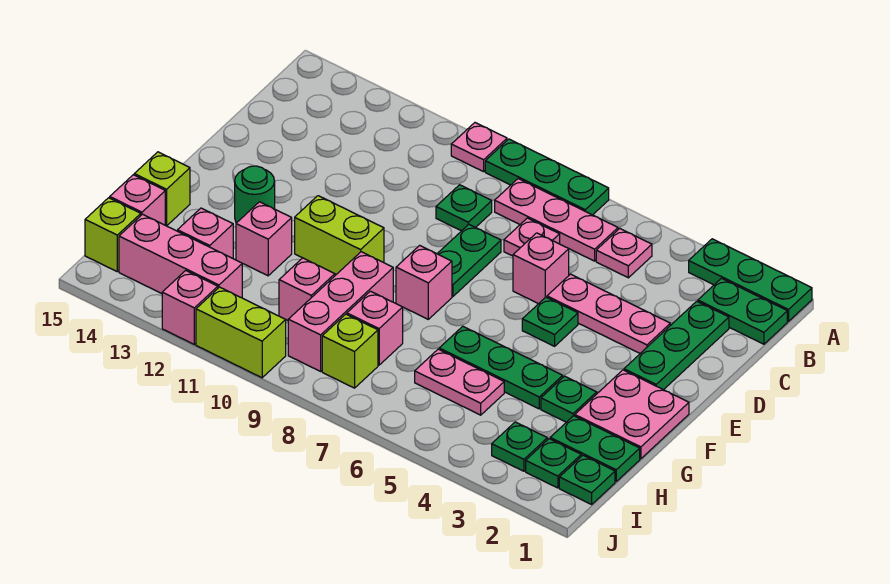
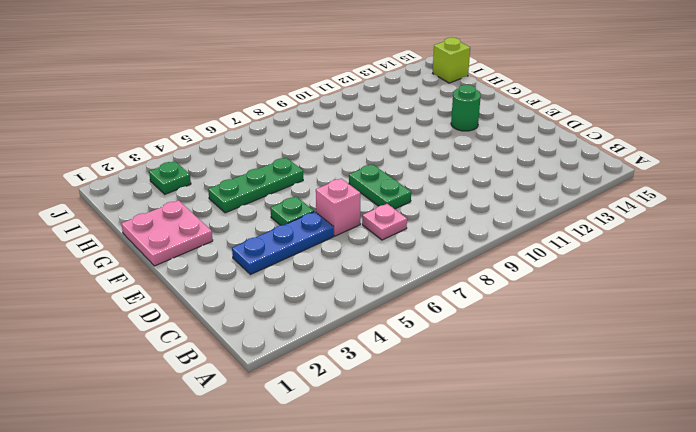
blue plate D3:D5 level 1 -> pink plate D3:D5 level 1
none -> green plate A1:A3 level 1
none -> green plate A7:A9 level 1
none -> pink plate A10 level 1
none -> green plate B1:B2 level 1

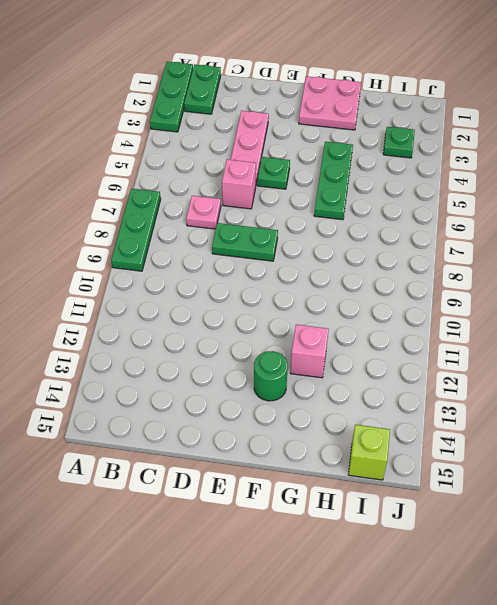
none -> pink plate A10 level 1
none -> pink plate B5 level 1
none -> pink plate B6:B8 level 1
none -> green plate C2:E2 level 1

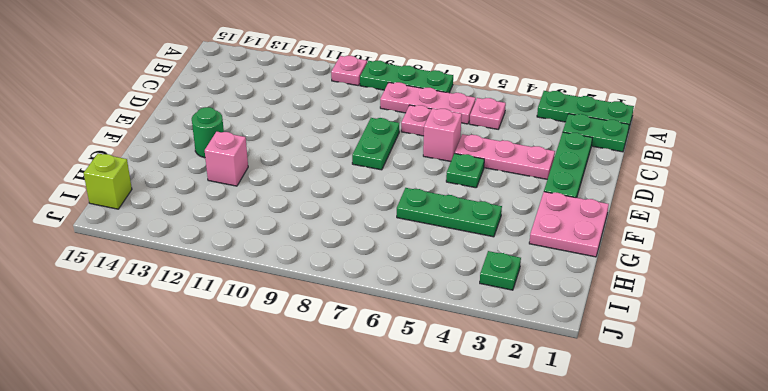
none -> green plate C9 level 1
none -> pink brick F8 level 1
none -> lime brick F10:F11 level 1
none -> green plate G3 level 1

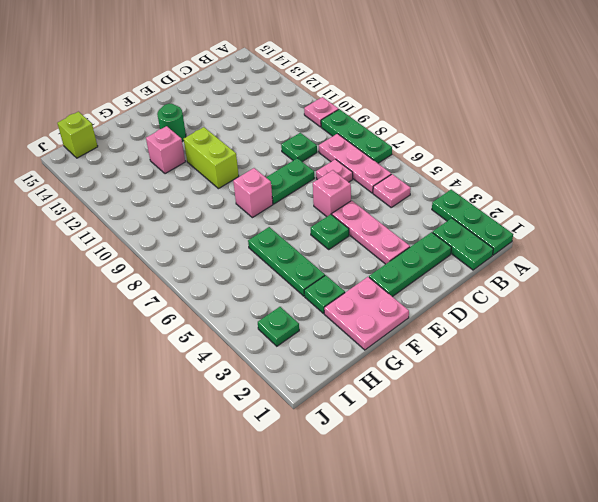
none -> pink brick G9:I9 level 1
none -> lime brick G15 level 1
none -> green plate H1:H2 level 1
none -> pink plate H5:H6 level 1

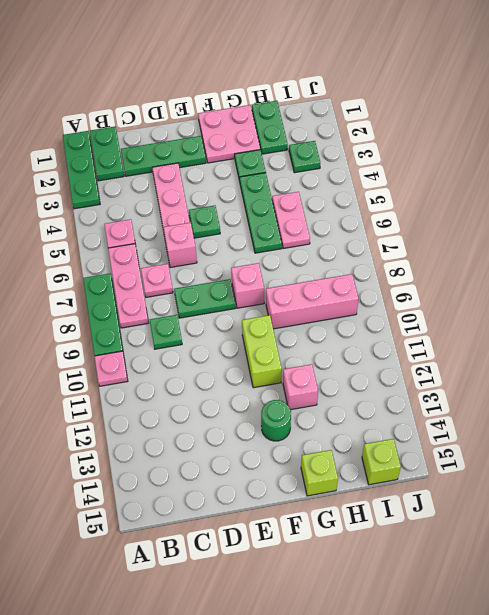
none -> pink brick H8 level 1
none -> pink brick H10 level 1
none -> pink brick H13 level 1
none -> pink brick H15 level 1

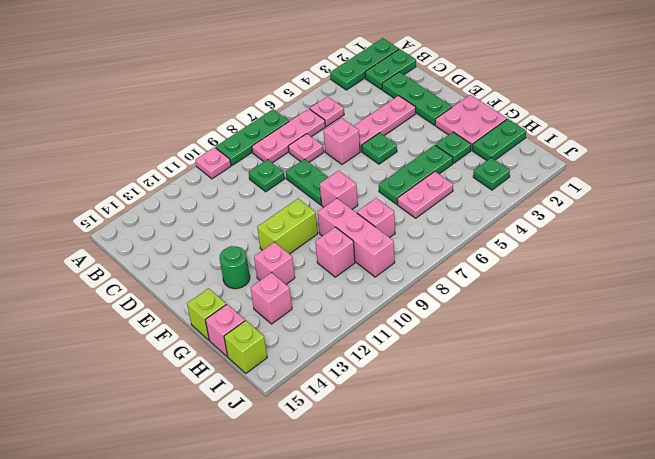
none -> green plate I1 level 1
none -> green plate I2 level 1
none -> lime brick I8 level 1
none -> pink brick I12:I14 level 1

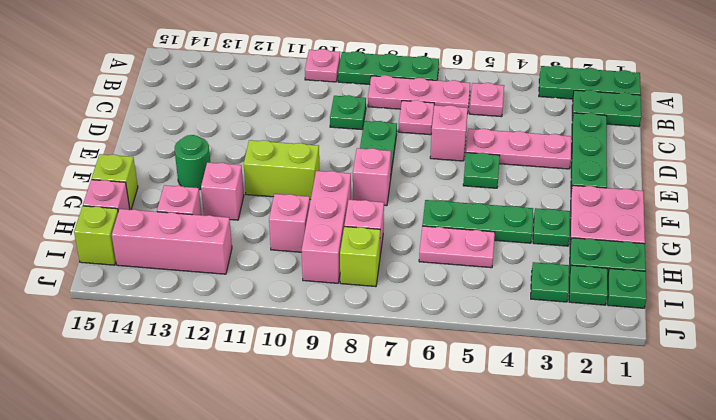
none -> lime brick J10:J11 level 1
none -> pink brick J12 level 1

